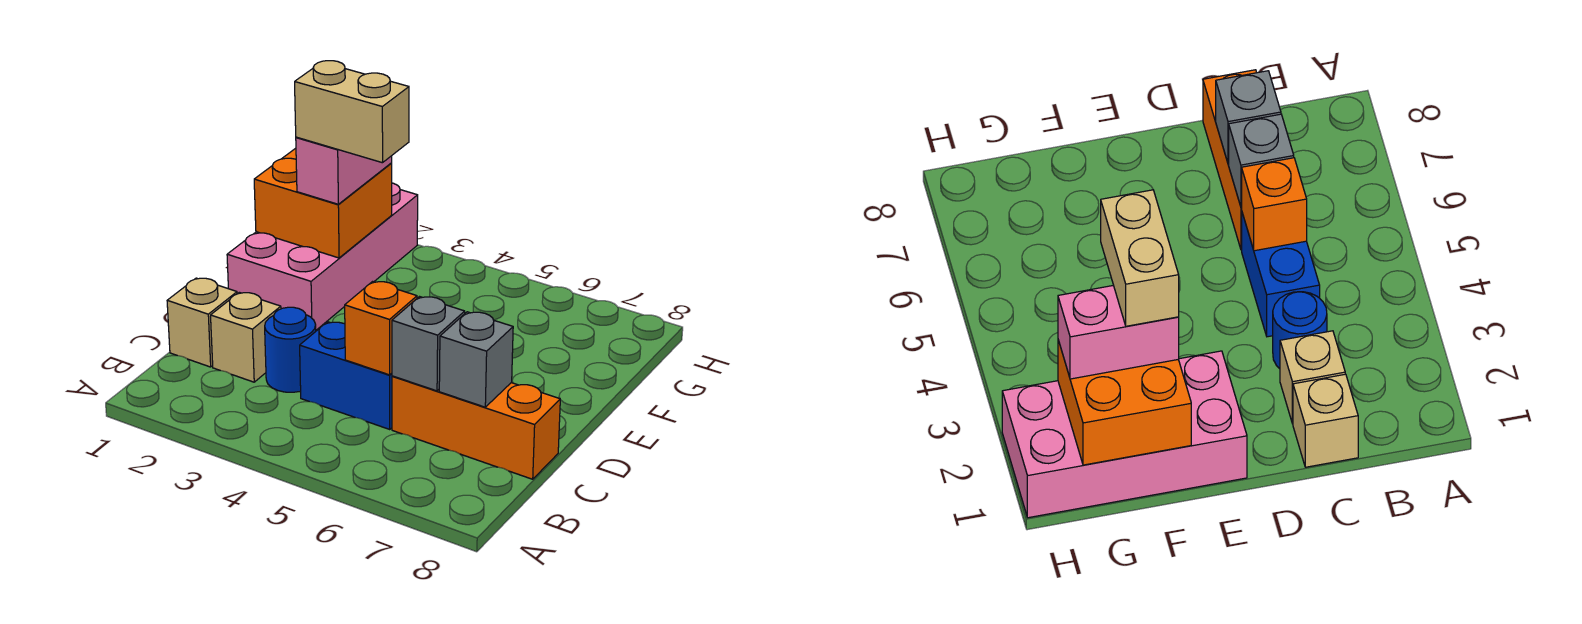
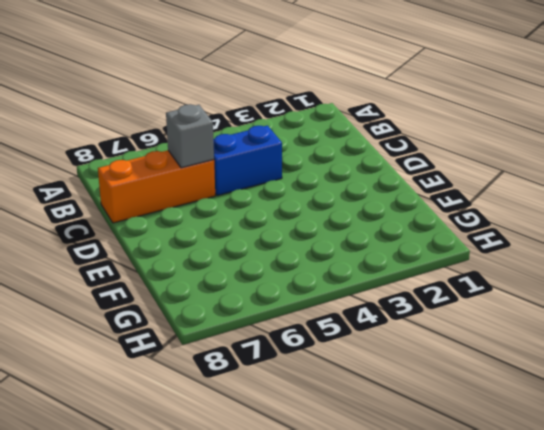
none -> tan brick C1 level 1
none -> tan brick C2 level 1
none -> blue round brick C3 level 1

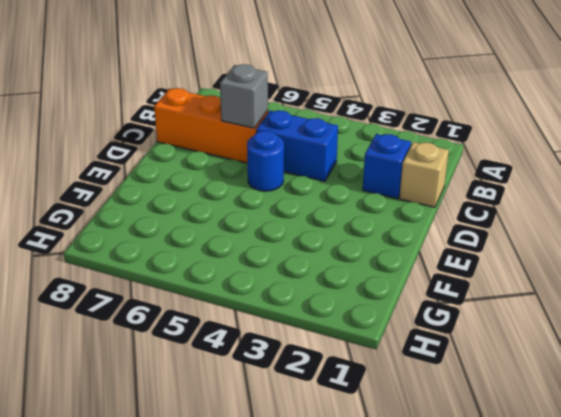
blue brick C2 level 1 -> tan brick C2 level 1
blue round brick D5 level 1 -> blue round brick C3 level 1
none -> pink brick E1:H2 level 1
none -> orange brick C5 level 2
none -> grey brick C7 level 2

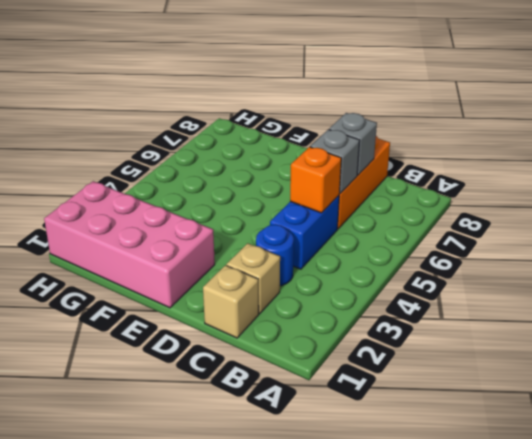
none -> orange brick F1:G2 level 2
none -> pink brick F2:G2 level 3
none -> tan brick F2:F3 level 4

